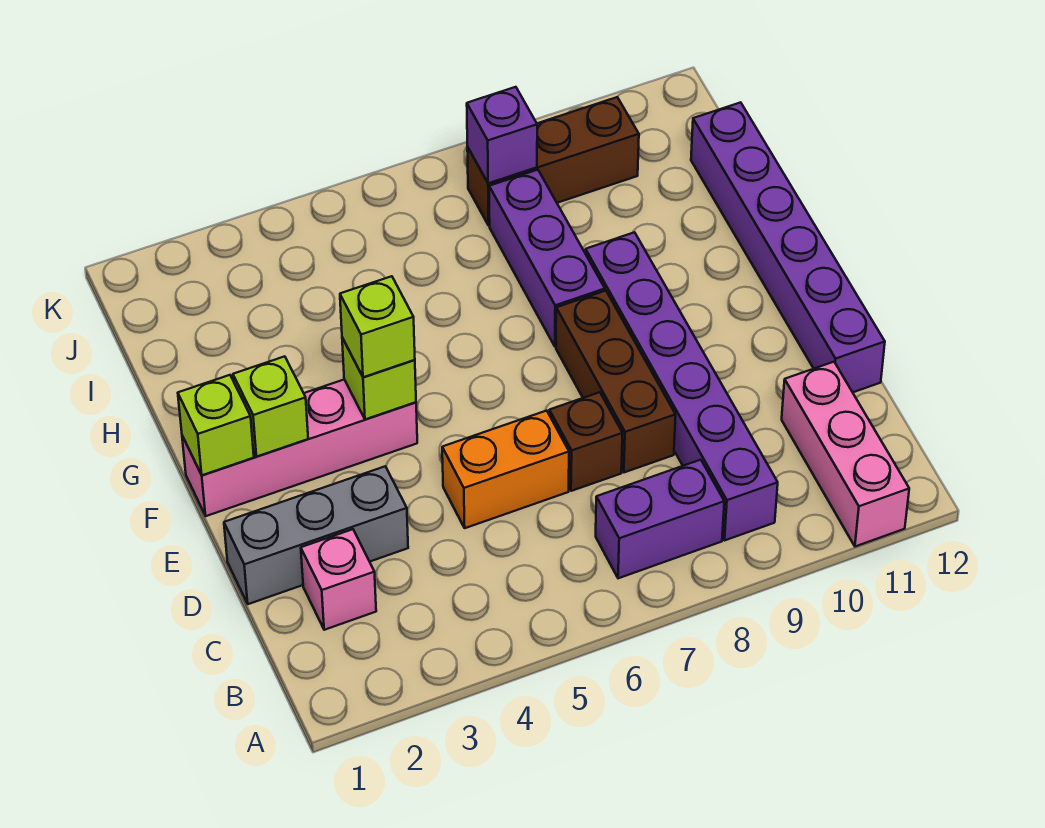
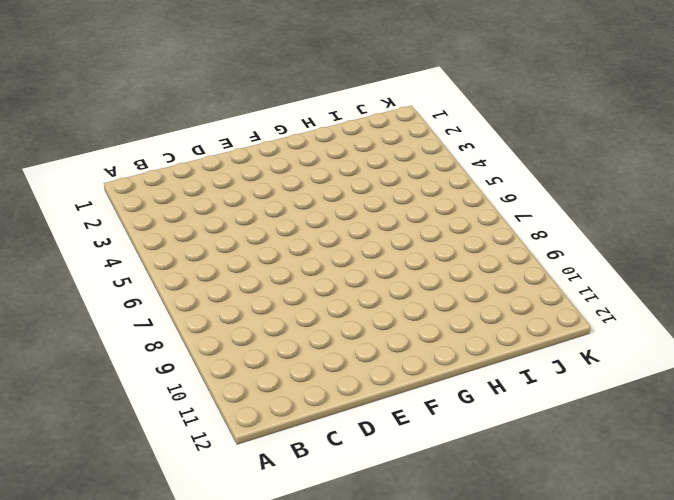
none -> pink brick A11:C11 level 1
none -> purple brick B7:B8 level 1
none -> purple brick B9:G9 level 1

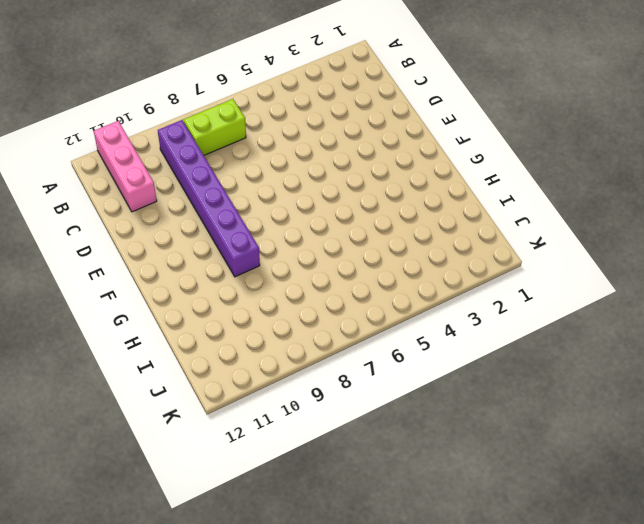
lime brick B7:B8 level 1 -> purple brick B7:B8 level 1
none -> pink brick C2 level 1
none -> grey brick D1:D3 level 1
none -> orange brick D5:D6 level 1

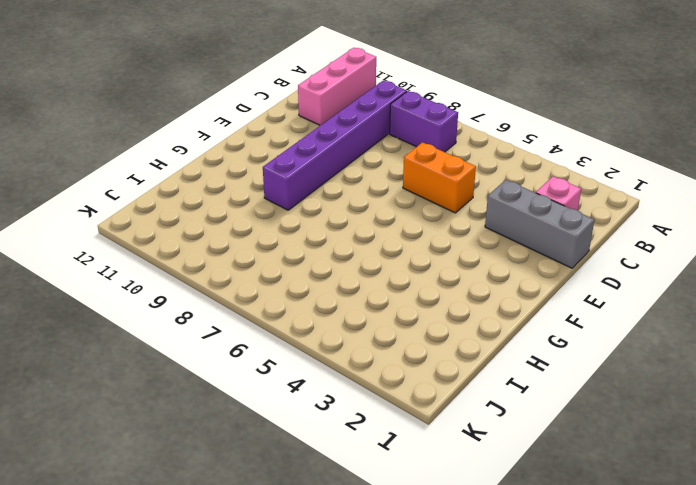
none -> brown brick D7 level 1
none -> brown brick D8:F8 level 1
none -> purple brick D12:I12 level 1

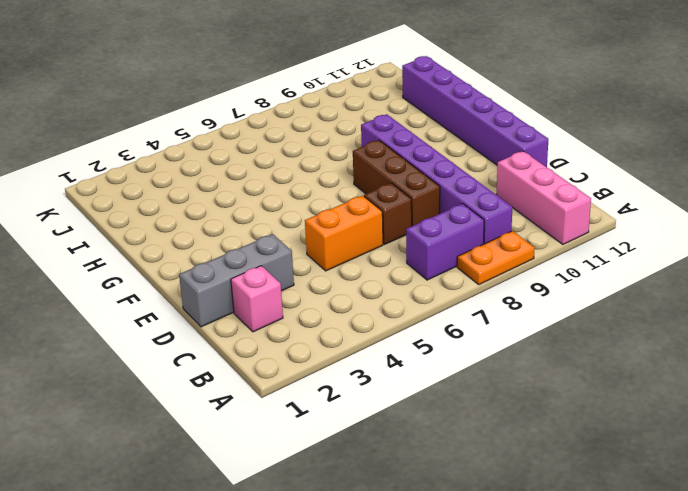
orange plate A8:A9 level 1 -> none
none -> pink brick F1:F4 level 1
none -> purple brick G8:I8 level 1
none -> brown brick J8:J10 level 1

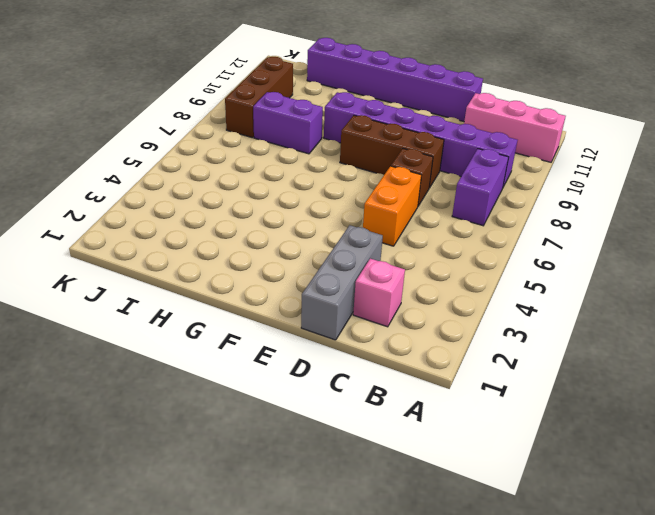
purple brick H8:I8 level 1 -> purple brick G8:I8 level 1
none -> pink brick F1:F4 level 1
none -> lime brick F1 level 2
none -> lime brick F2 level 2

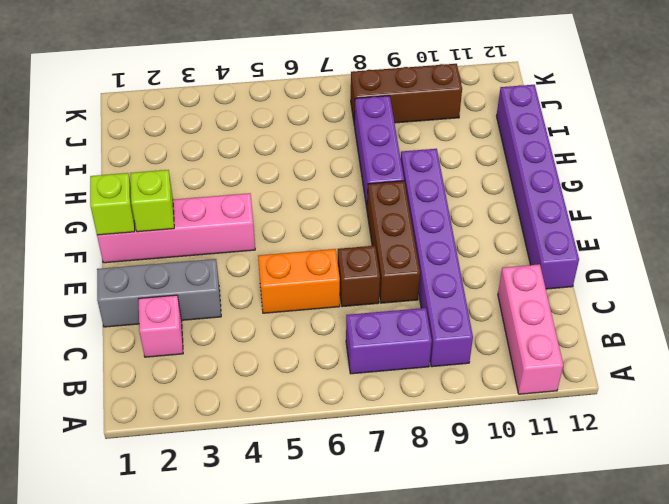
none -> lime brick F4 level 2
none -> purple brick J8 level 2
none -> lime brick F4 level 3

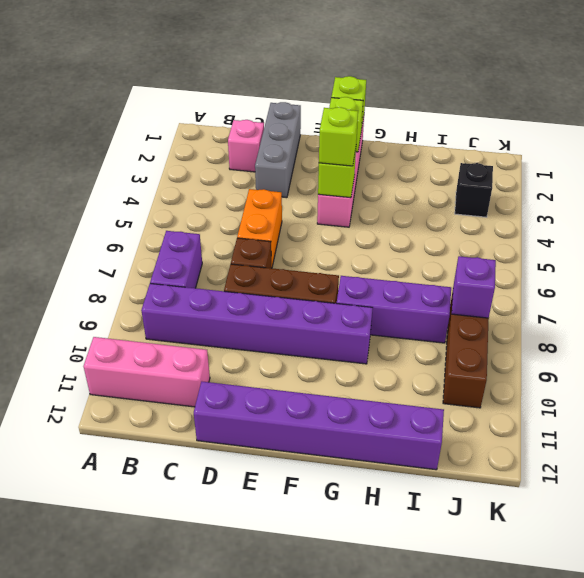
black brick J3 level 1 -> none

